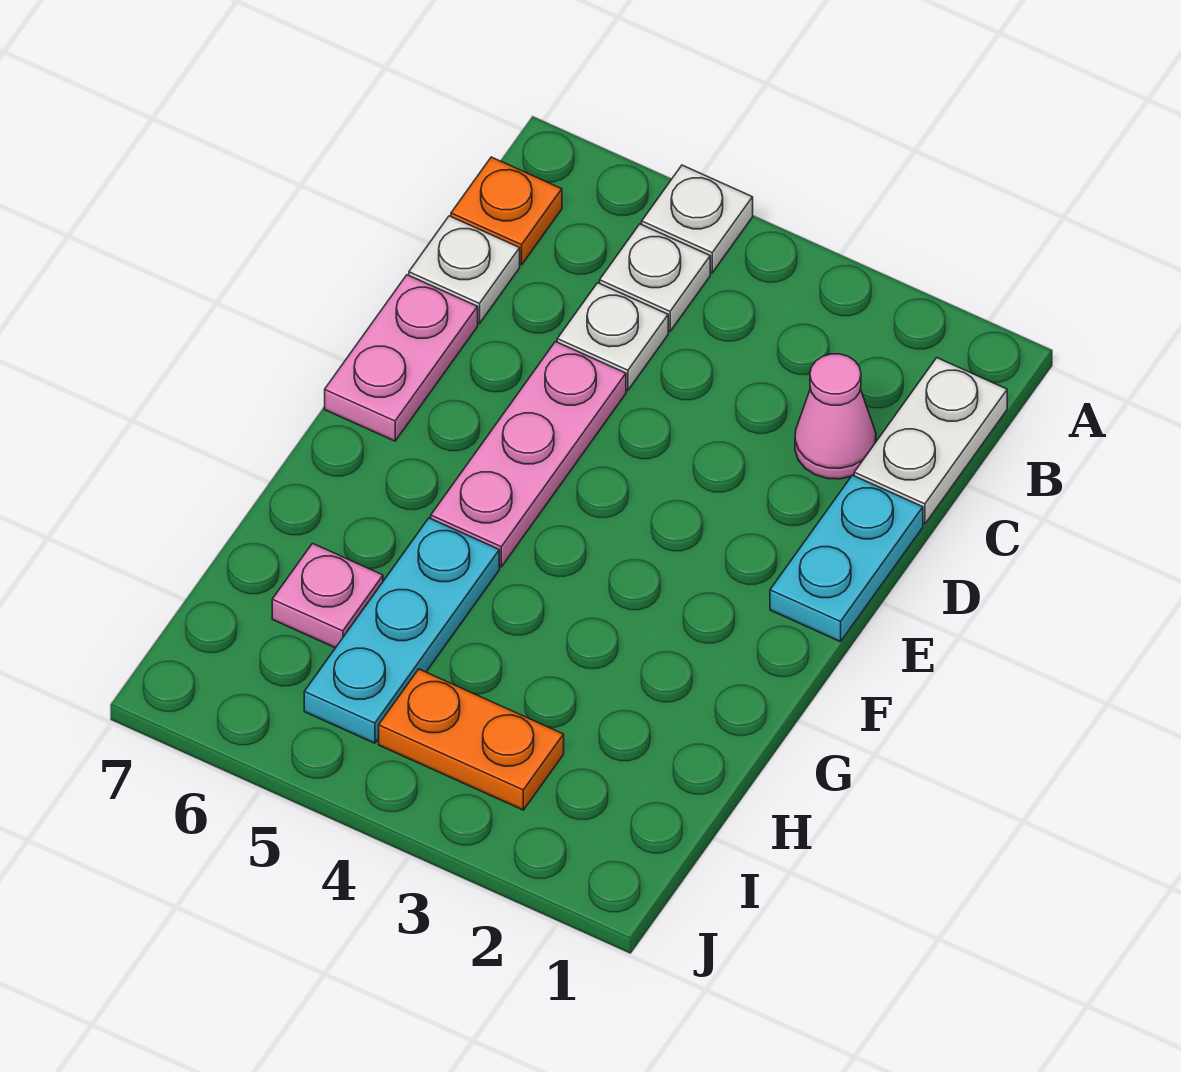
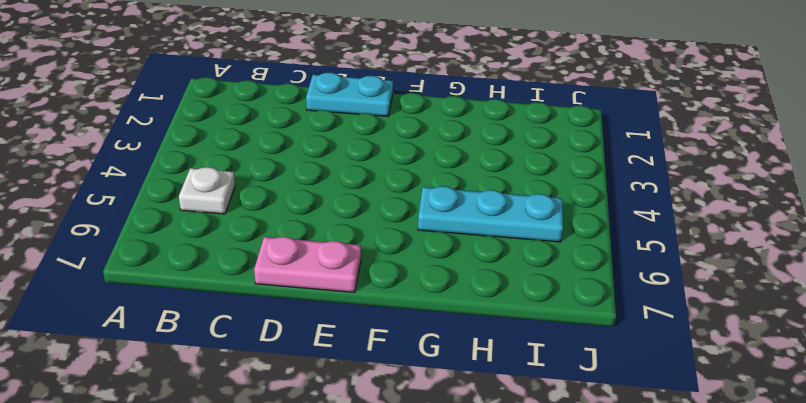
none -> white plate A5 level 1
none -> white plate B1:C1 level 1
none -> orange plate B7 level 1

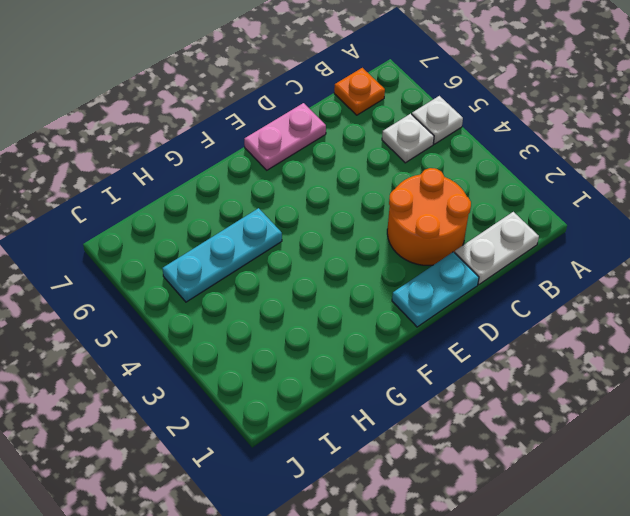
orange round brick C2:D3 level 1 -> pink cone C2 level 1
none -> white plate C5 level 1
none -> white plate C7 level 1
none -> pink plate D5:F5 level 1

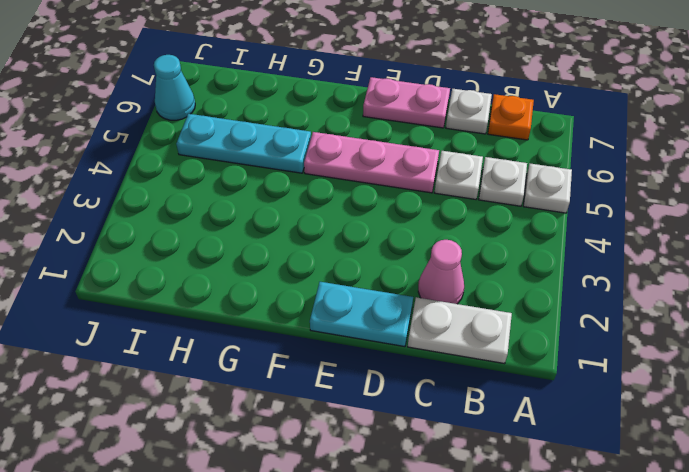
cyan cone J6 level 1 -> none
none -> pink plate H6 level 1
none -> orange plate I3:I4 level 1

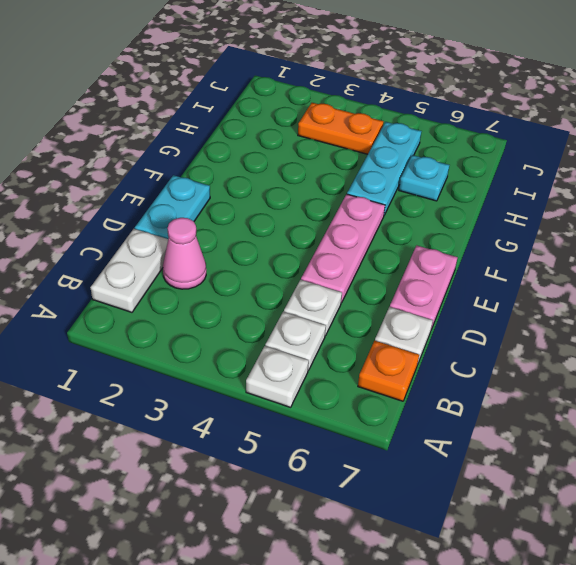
cyan plate H6 level 1 -> pink plate H6 level 1

